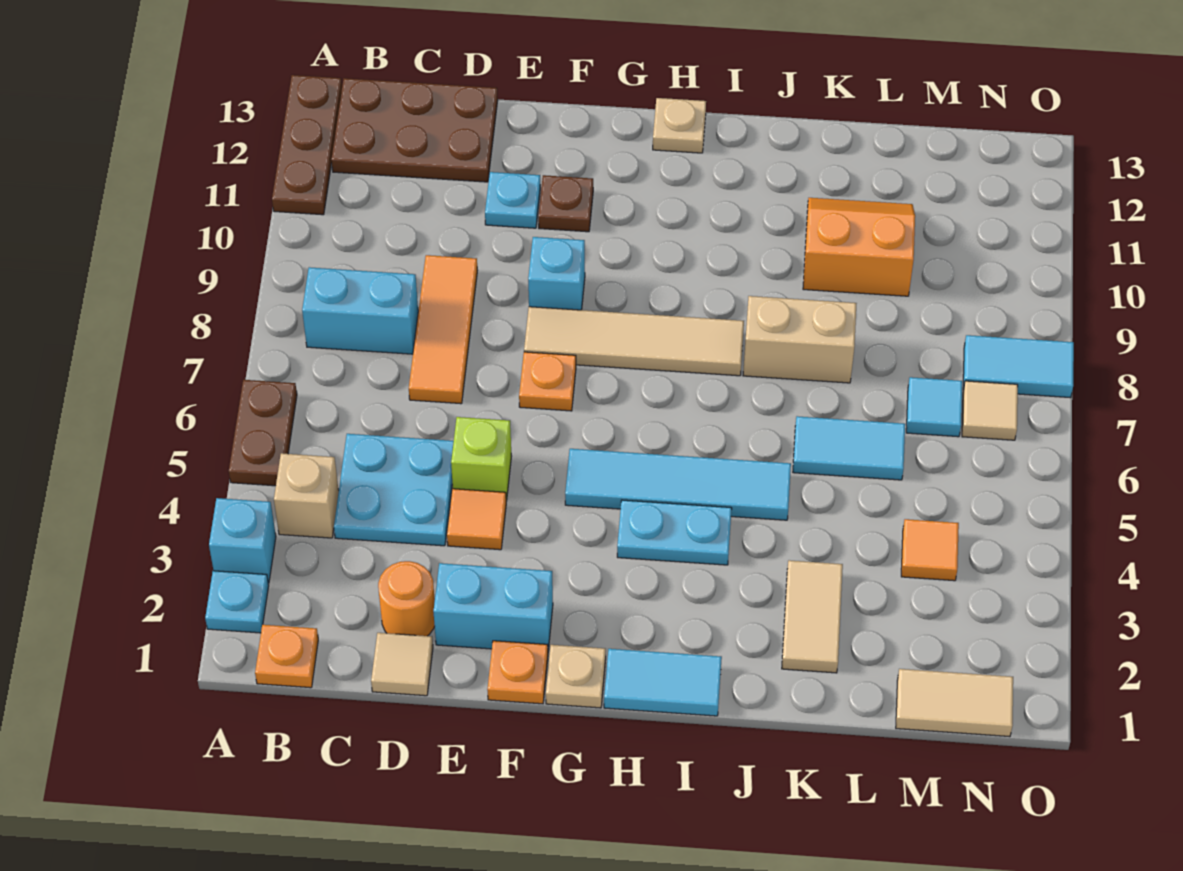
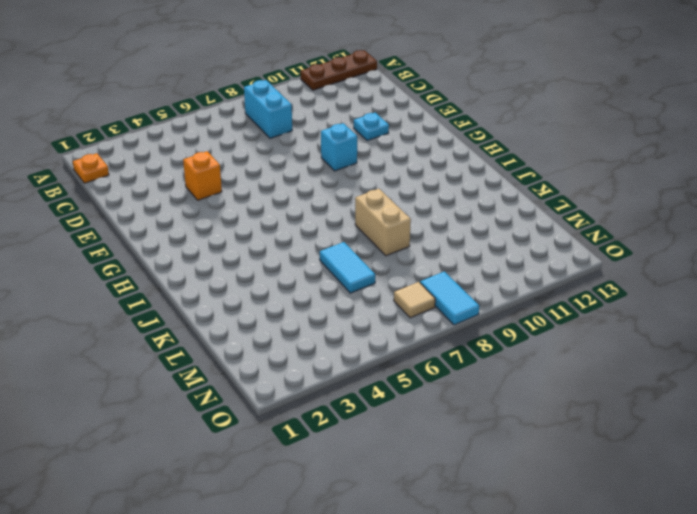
orange brick E4 level 1 -> orange tile E4 level 1
none -> cyan plate A2 level 1
none -> cyan brick A3 level 1
none -> brown plate A5:A6 level 1
none -> tan brick B4 level 1

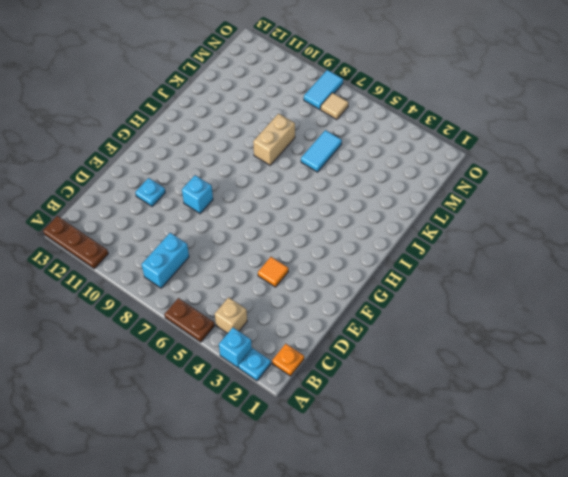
none -> brown plate B12:D13 level 1
none -> cyan plate C4:D5 level 1
none -> tan tile D1 level 1
none -> orange round brick D2 level 1

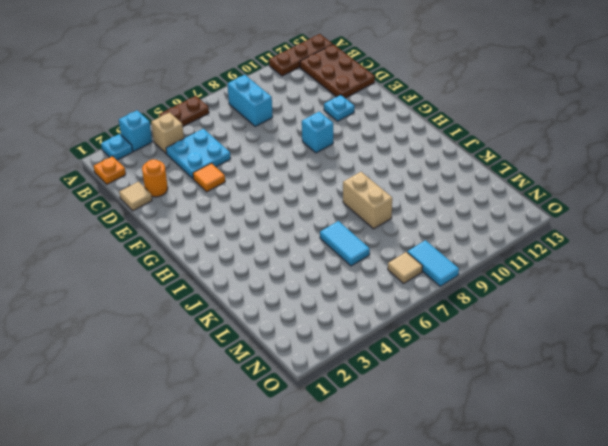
none -> orange tile D7:D9 level 1
none -> cyan brick E2:F2 level 1
none -> lime brick E5 level 1
none -> orange plate F1 level 1

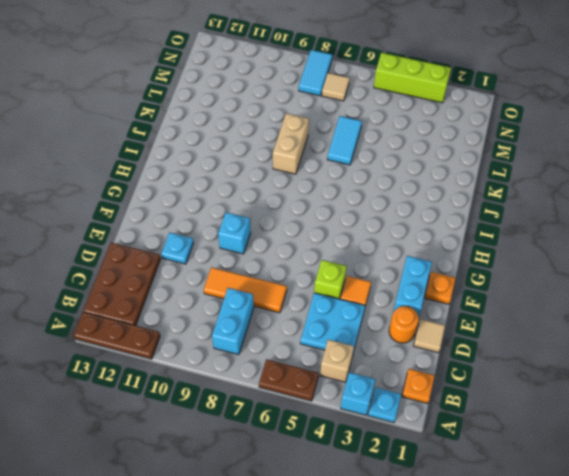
lime brick O3:O5 level 1 -> none
none -> orange plate F7 level 1
none -> tan tile F8:I8 level 1
none -> brown plate F11 level 1
none -> tan plate G1 level 1

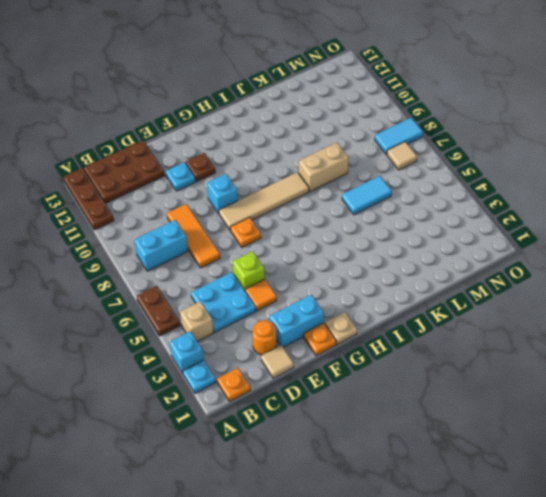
none -> cyan tile G5:J5 level 1
none -> cyan tile H1:I1 level 1
none -> cyan plate H4:I4 level 1
none -> tan plate H13 level 1

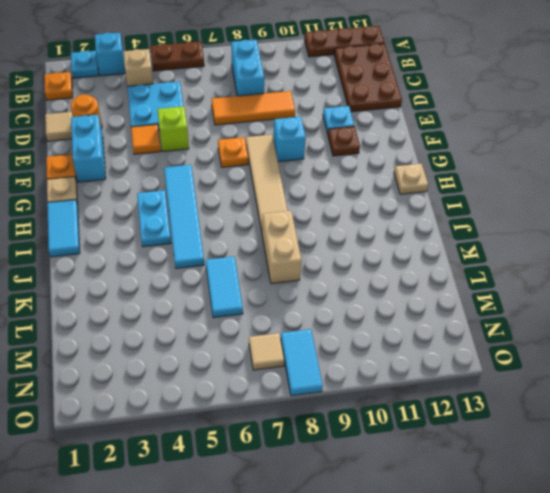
none -> tan tile K2:K3 level 1
none -> orange slope K10:L11 level 1 top 10
none -> tan tile M1:N1 level 1
none -> orange tile M4 level 1

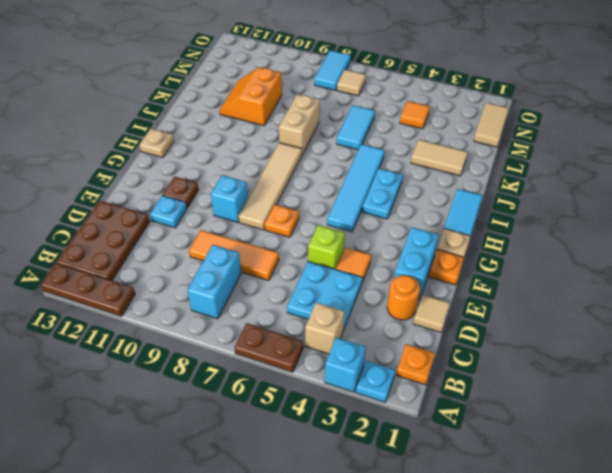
none -> cyan tile M7 level 1

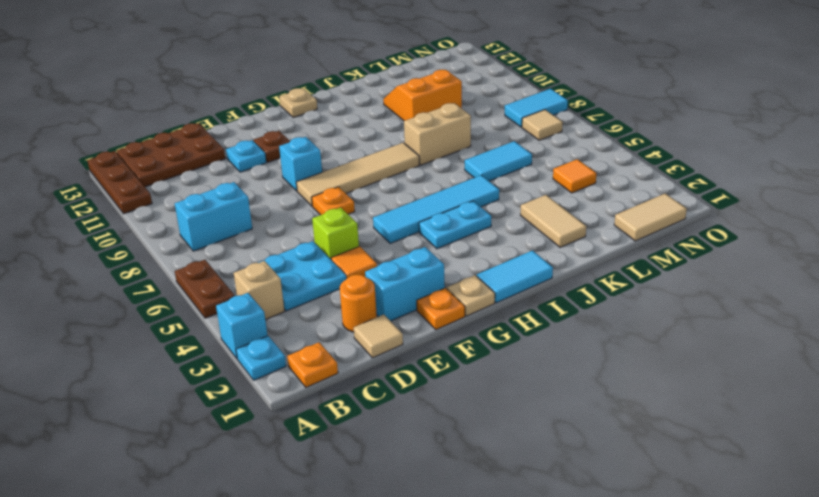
none -> orange tile D7:D9 level 1
none -> cyan tile M7 level 1

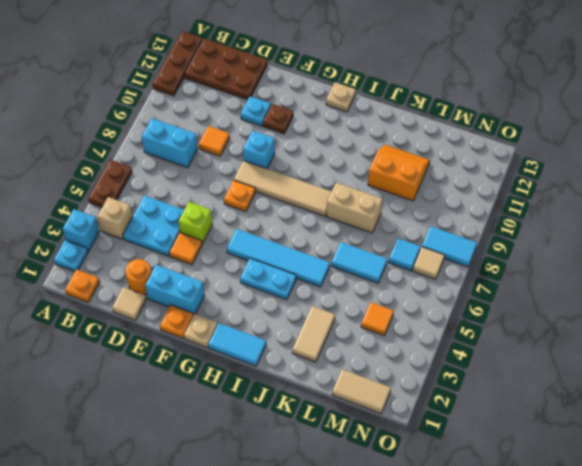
orange tile D9 level 1 -> orange tile D7:D9 level 1

